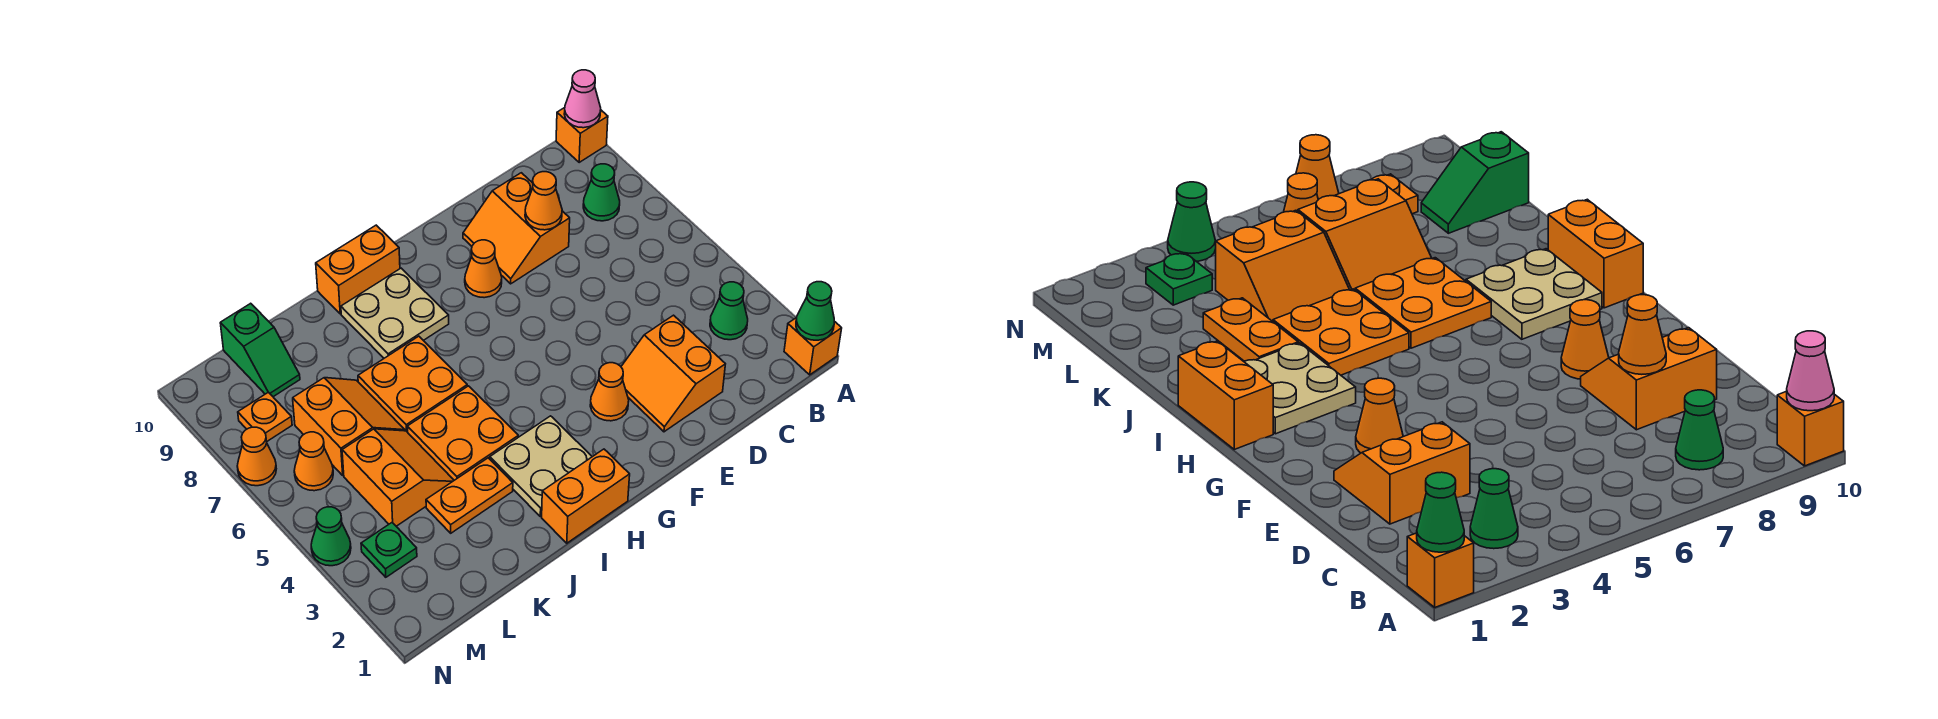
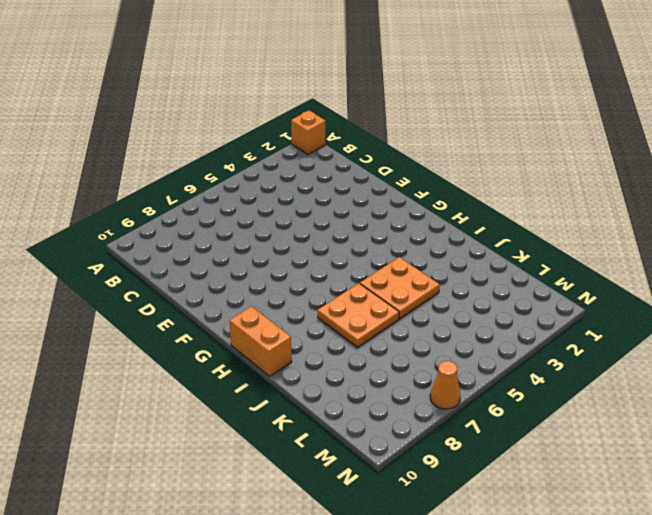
none -> orange brick A10 level 1
none -> green cone B3 level 1
none -> green cone B8 level 1

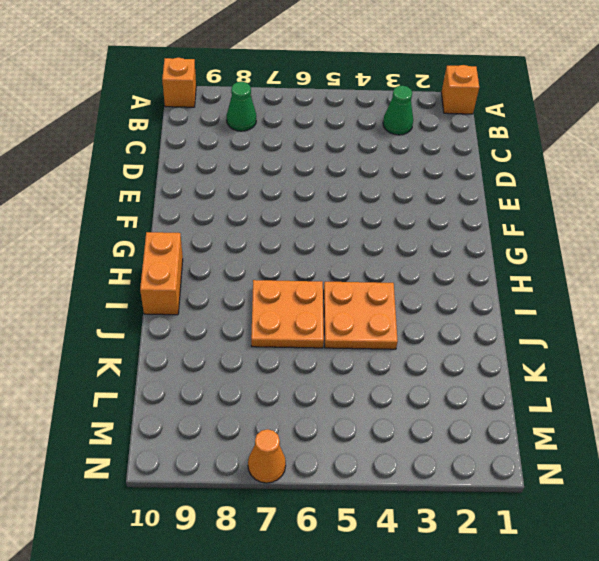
none -> orange slope D2:E3 level 1 top D
none -> orange slope D8:E9 level 1 top D
none -> orange cone F3 level 1

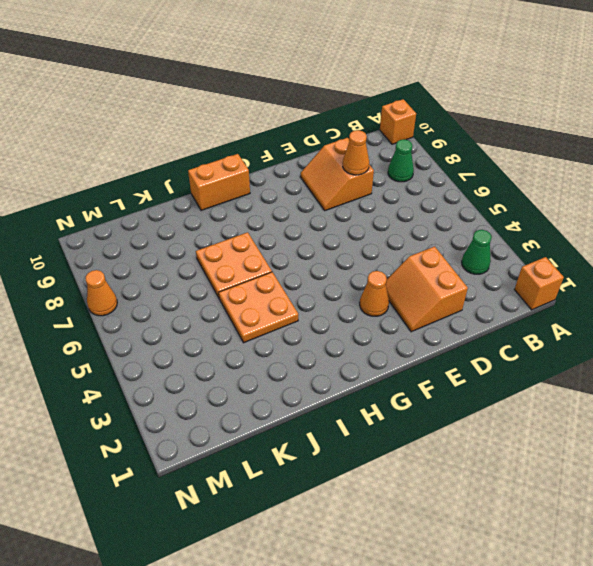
none -> orange cone F8 level 1
none -> orange brick H1:I1 level 1
none -> tan plate H2:I3 level 1

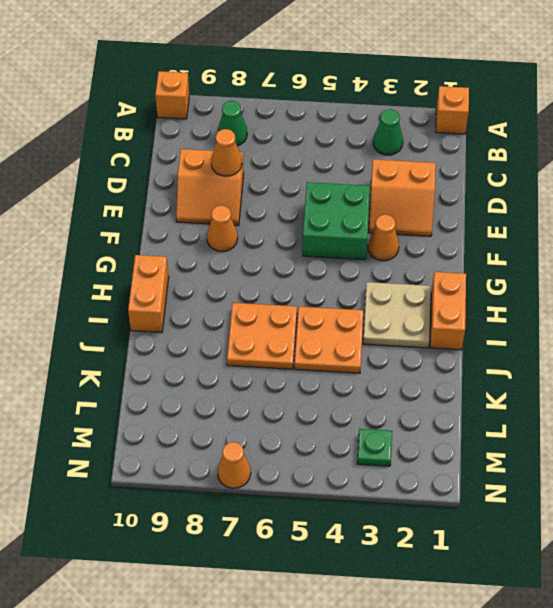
green brick E4:F5 level 1 -> none
none -> tan plate H8:I9 level 1
none -> orange plate J3:K3 level 1
none -> orange slope K4:L5 level 1 top L

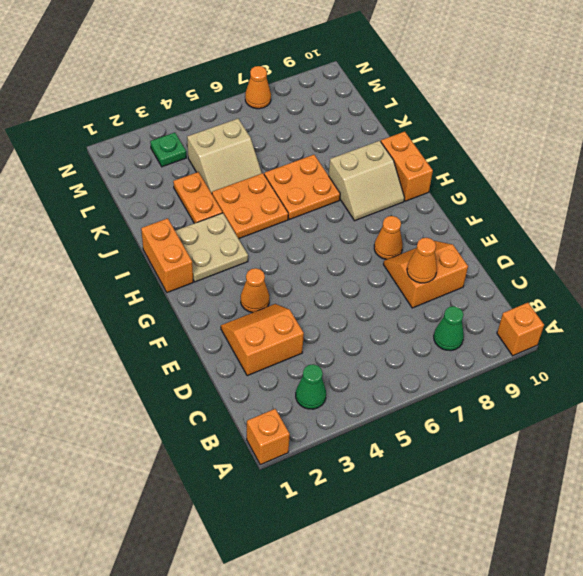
tan slope H8:I9 level 1 top I -> tan plate H8:I9 level 1
tan slope K4:L5 level 1 top L -> orange slope K4:L5 level 1 top L
none -> orange slope K6:L7 level 1 top L
none -> green slope L9:L10 level 1 top 10
none -> orange cone M6 level 1

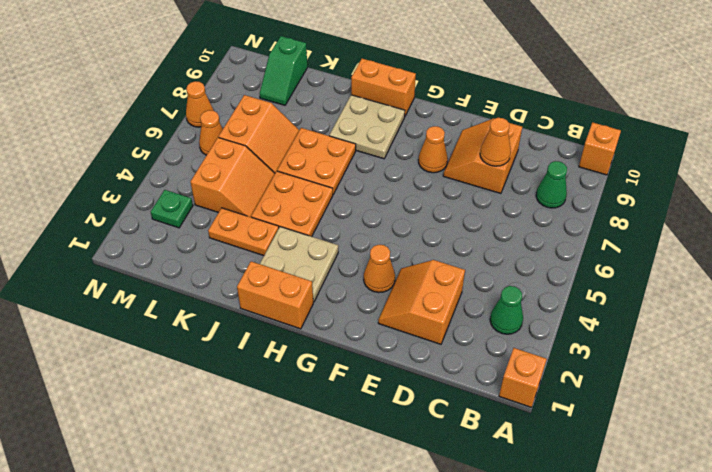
none -> orange plate M8 level 1
none -> green cone N4 level 1
none -> green cone A1 level 2

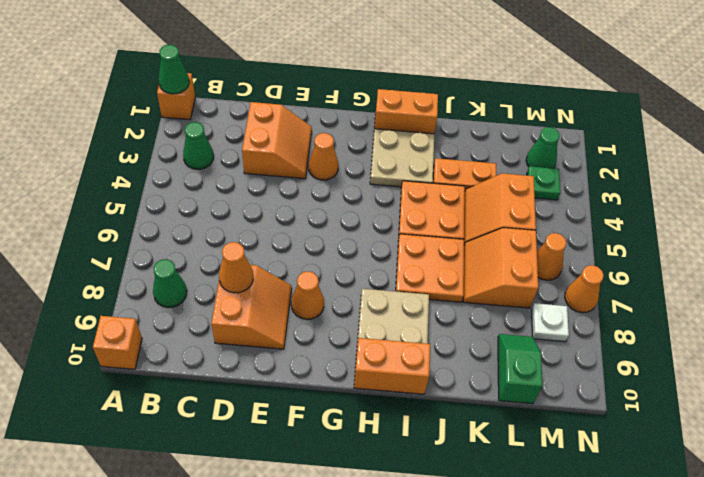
green cone M2 level 1 -> green cone N4 level 1
white plate M8 level 1 -> orange plate M8 level 1
none -> pink cone A10 level 2

